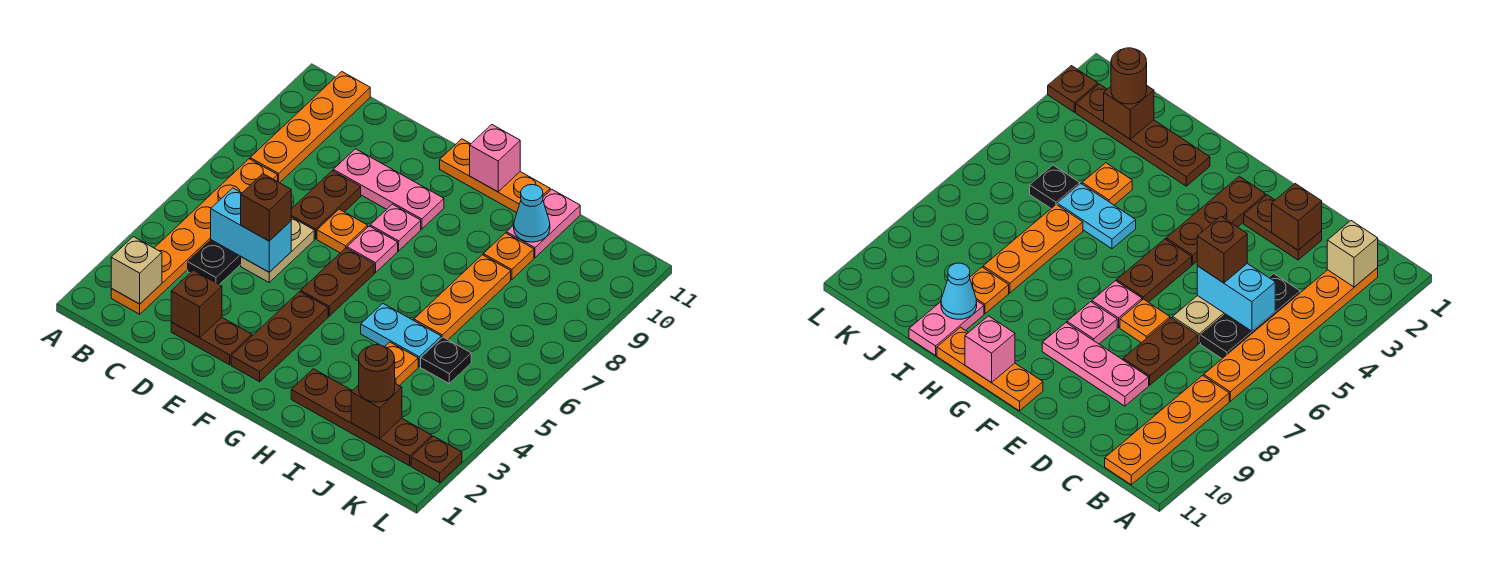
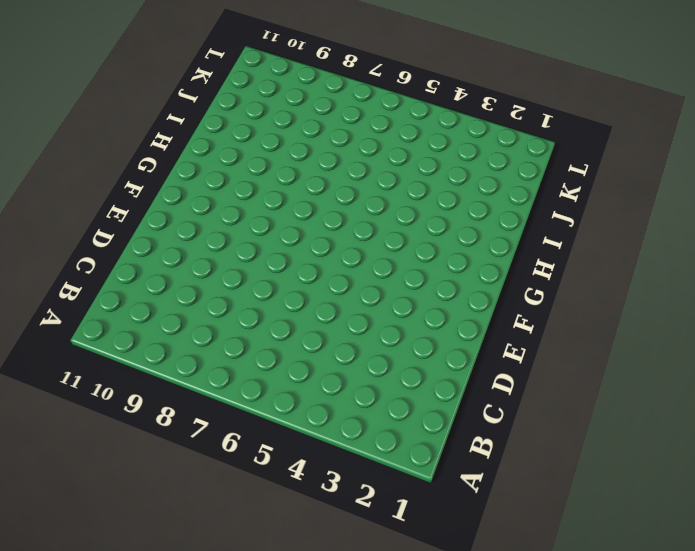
none -> orange plate B2:B7 level 1
none -> orange plate B8:B11 level 1
none -> black plate C4:C6 level 1

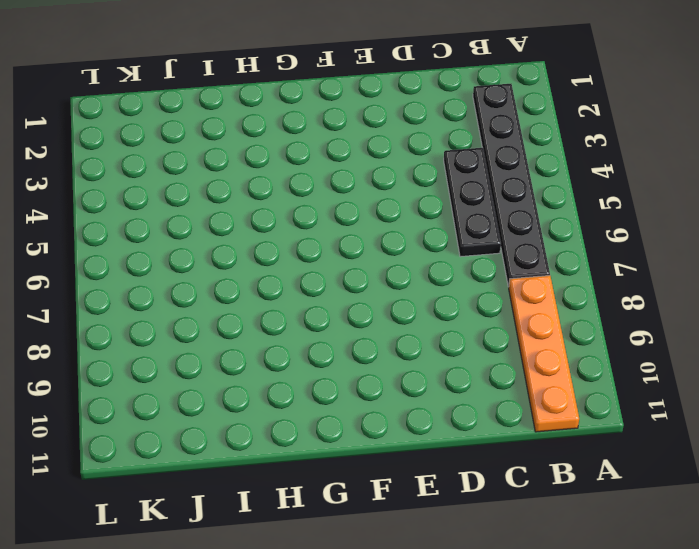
black plate B2:B7 level 1 -> orange plate B2:B7 level 1
none -> brown plate D2:E2 level 1
none -> tan plate D5:D6 level 1
none -> brown plate D7:D8 level 1

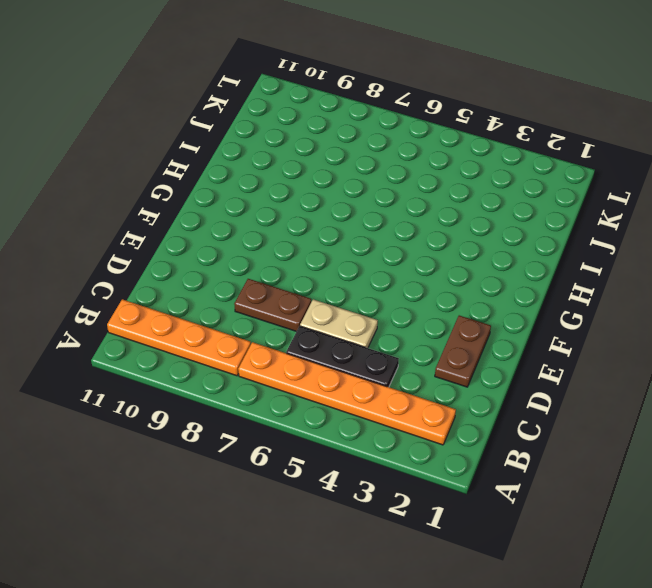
none -> pink plate D9:F9 level 1
none -> orange plate E7 level 1
none -> brown plate F2:F4 level 1

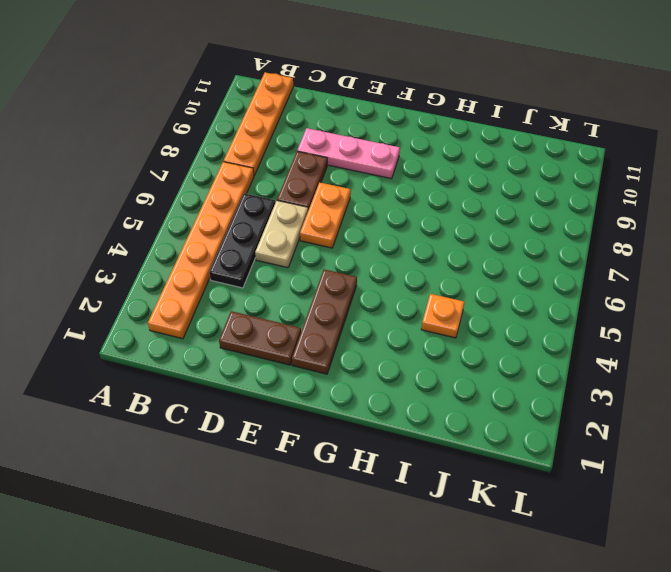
orange plate E6:E7 level 1 -> orange plate E7 level 1
none -> brown plate F5:F6 level 1
none -> pink plate F7 level 1
none -> pink plate F8 level 1

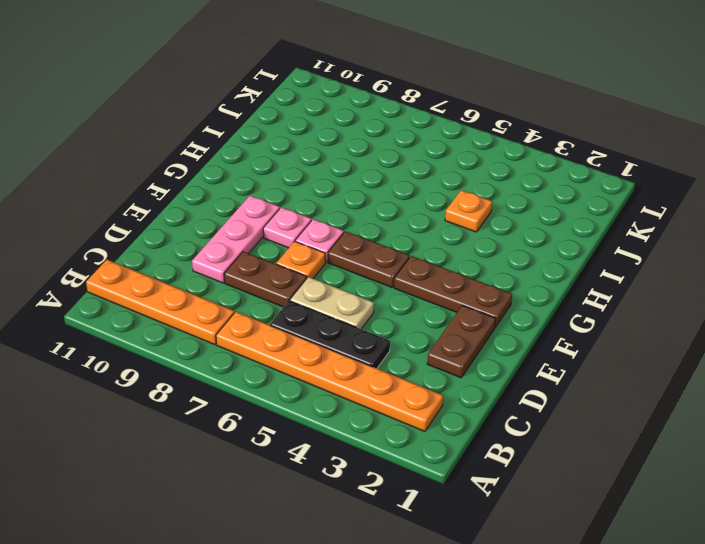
none -> orange plate F11:H11 level 1
none -> brown plate H2:K2 level 1
none -> cyan plate H5:I5 level 1

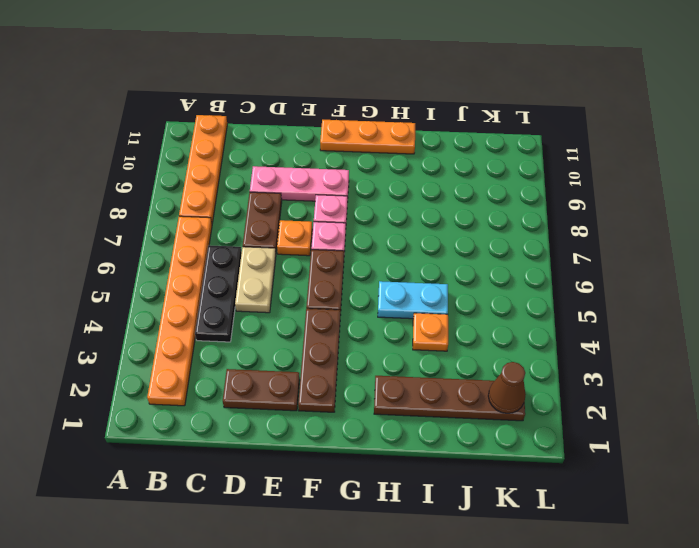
brown cone K2 level 2 -> none
none -> orange plate I6:I8 level 1
none -> orange plate I9 level 1
none -> pink plate I10:I11 level 1

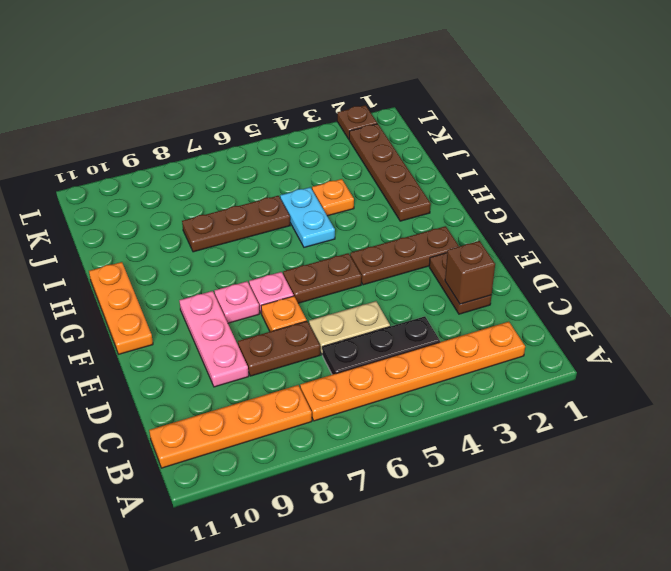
brown plate I6:I8 level 1 -> orange plate I6:I8 level 1
none -> orange plate I9 level 1
none -> pink plate I10:I11 level 1
none -> black plate J5 level 1

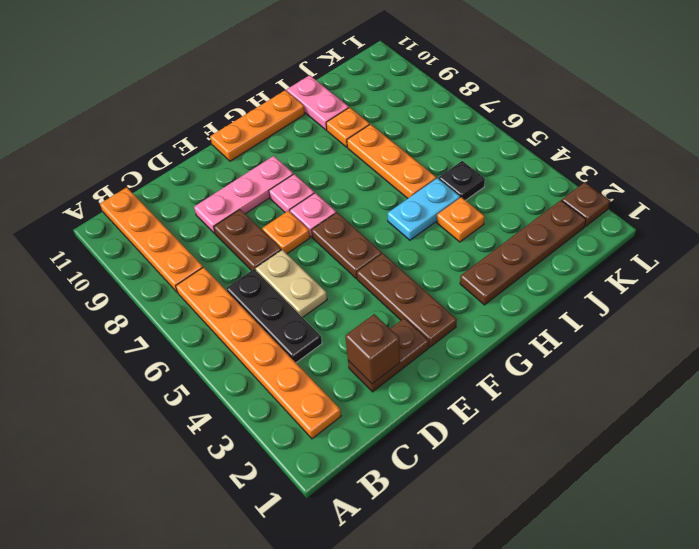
none -> tan brick B2 level 2
none -> cyan brick C5:D5 level 2
none -> pink brick G11 level 2

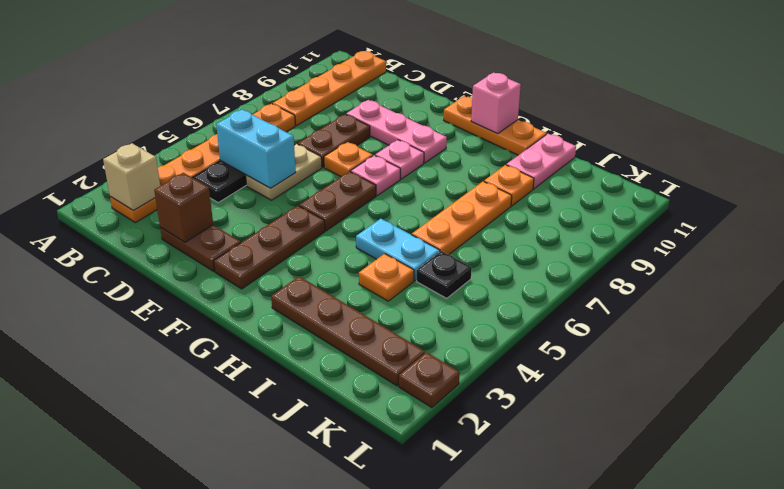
none -> cyan cone I10 level 2
none -> brown brick J2 level 2
none -> brown brick D5 level 3

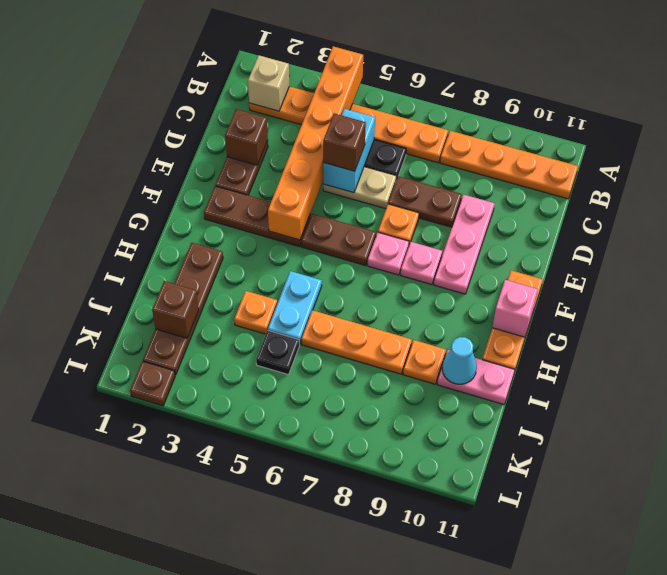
orange brick A4:F4 level 2 -> none
none -> brown round brick J2 level 3

